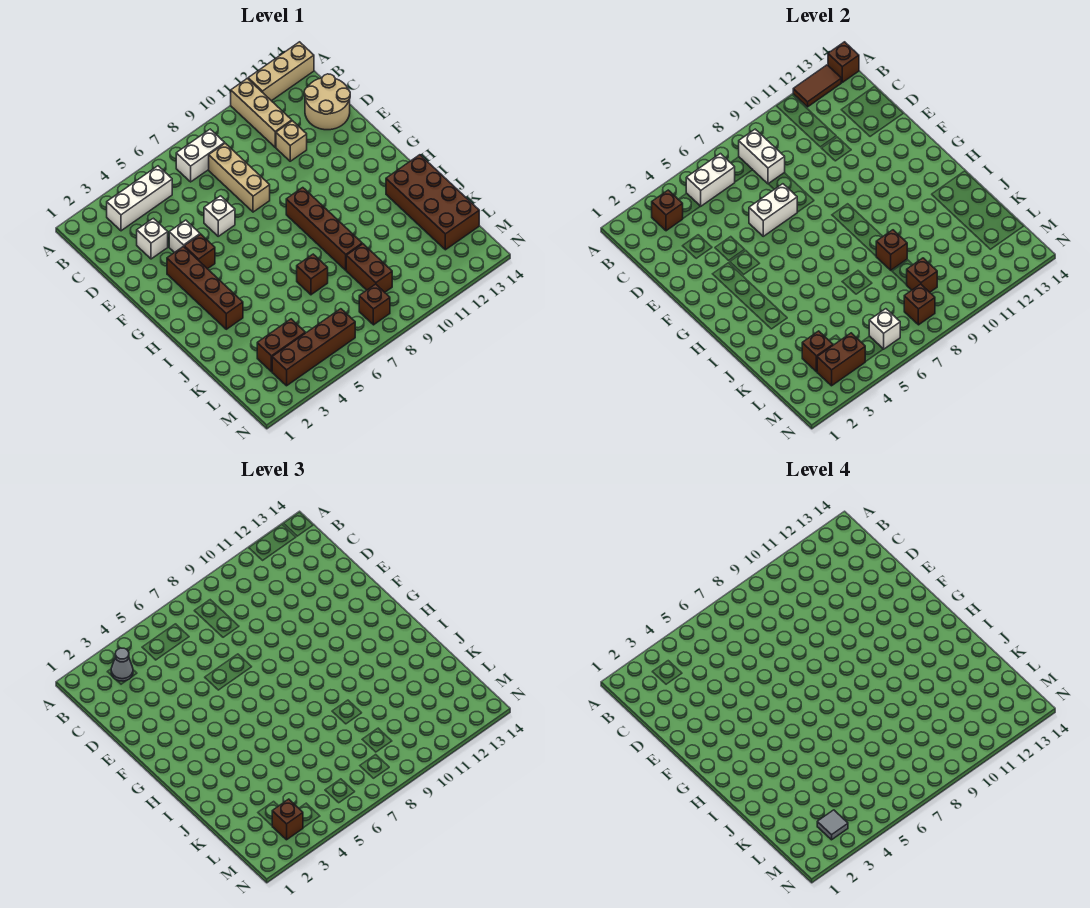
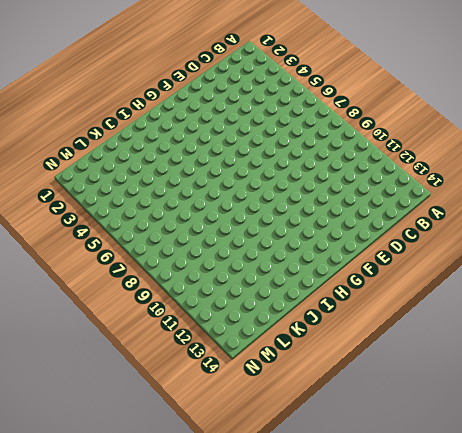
none -> tan brick A11:C11 level 1
none -> tan brick A12:A14 level 1
none -> white brick B3:B5 level 1
none -> white brick B7:B8 level 1

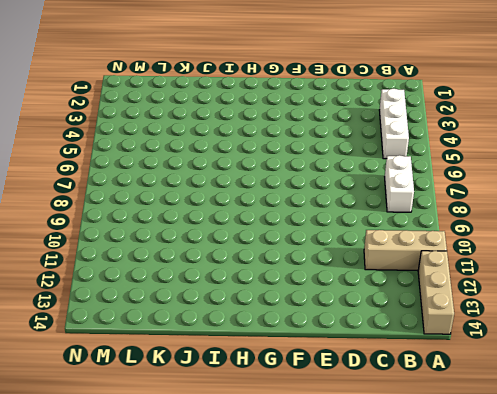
none -> tan brick C8:E8 level 1
none -> tan round brick C13:D14 level 1
none -> white brick D3 level 1
none -> tan brick D11 level 1

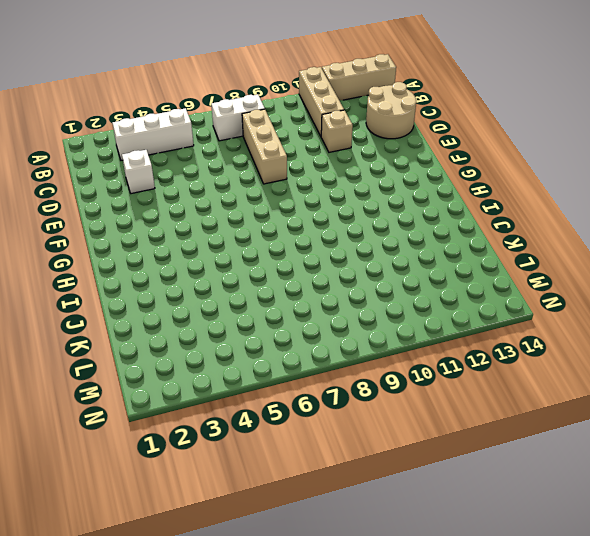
none -> white brick E4 level 1
none -> white brick E6 level 1
none -> brown brick F3:I3 level 1
none -> brown brick F4 level 1

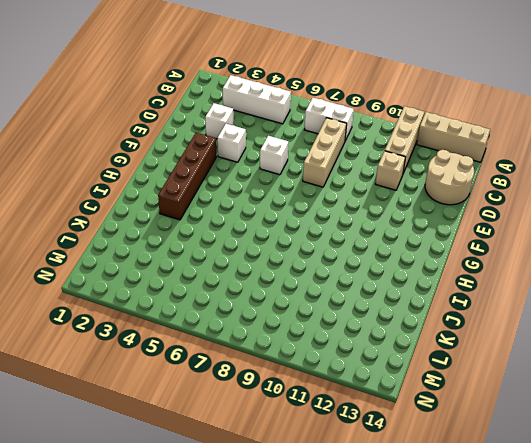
none -> brown brick F4 level 1
none -> brown brick G9:J9 level 1
none -> brown brick I13:L14 level 1
none -> brown brick J7 level 1

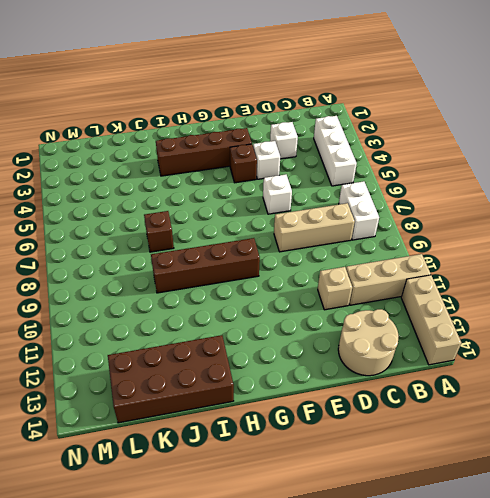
none -> brown brick K9:L9 level 1
none -> brown brick L3:L4 level 1
none -> brown brick M3:M6 level 1
none -> brown brick M8 level 1

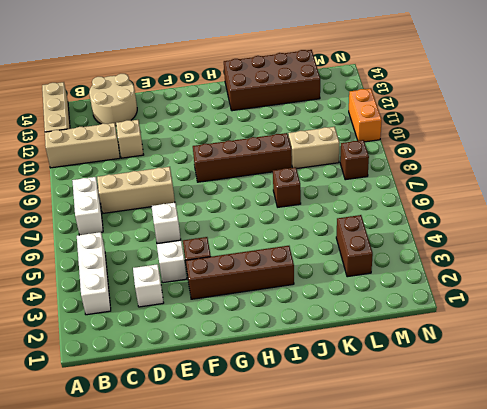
tan brick K9:L9 level 1 -> brown brick K9:L9 level 1
orange brick N10:N11 level 1 -> none
none -> brown brick M3:M6 level 1
none -> brown tile A12:A13 level 2
none -> brown brick A14 level 2
none -> brown brick B3 level 2

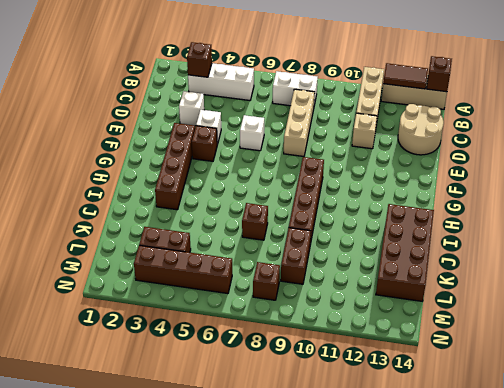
none -> white brick B5:B6 level 2
none -> white brick B8:C8 level 2
none -> white brick E6:E7 level 2
none -> brown brick J9 level 2

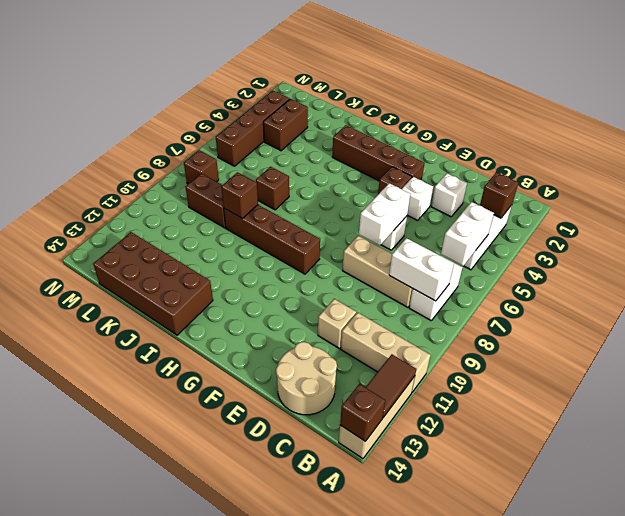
none -> brown brick L3 level 2
none -> brown brick L9 level 2
none -> brown brick M3:M4 level 2
none -> white brick M6 level 2

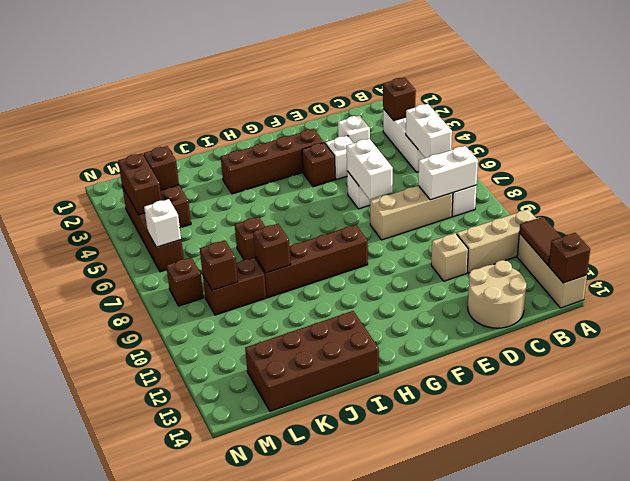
none -> brown brick M8 level 2
none -> grey cone B3 level 3
none -> brown brick M3 level 3
none -> grey tile M3 level 4

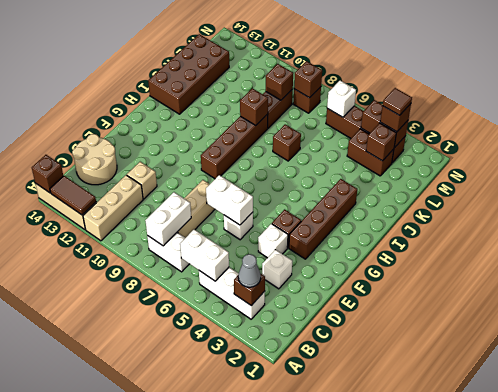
brown tile M3 level 4 -> grey tile M3 level 4

